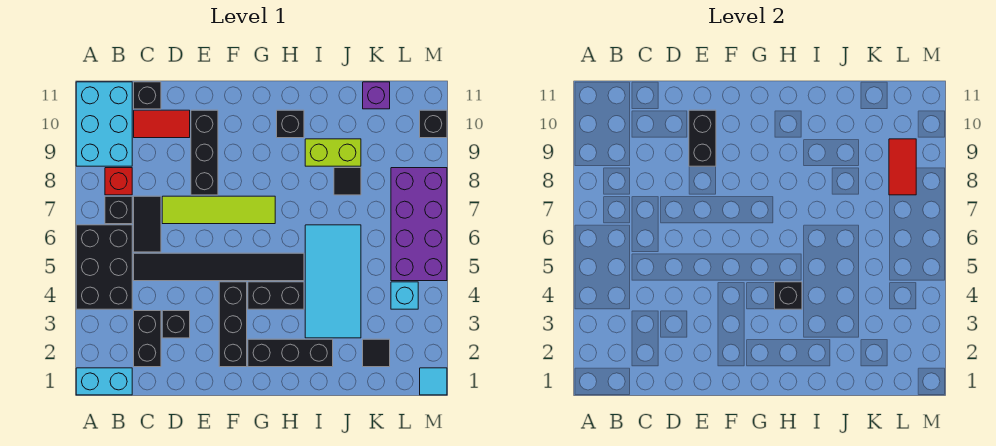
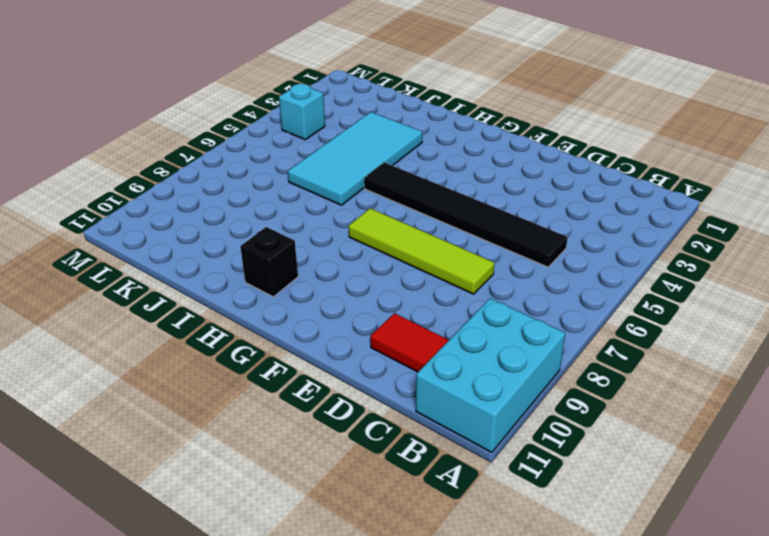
none -> cyan brick A1:B1 level 1
none -> black brick A4:B6 level 1
none -> black brick B7 level 1

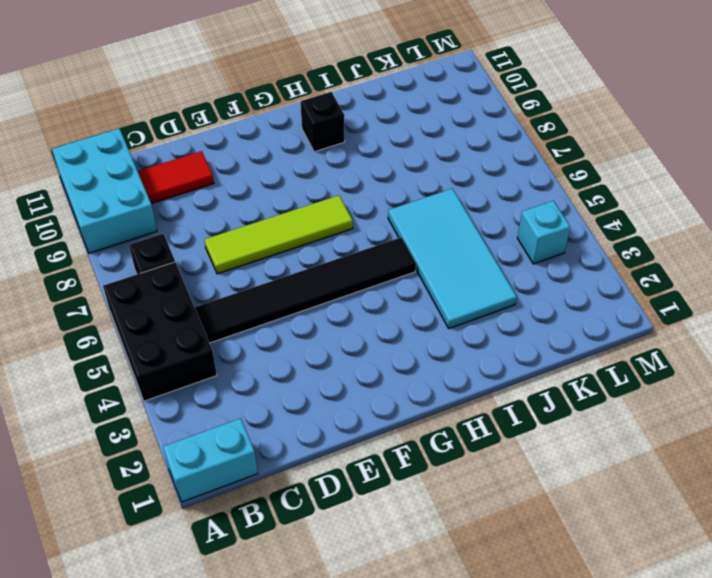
none -> red brick B8 level 1
none -> black brick C2:C3 level 1
none -> black tile C6:C7 level 1

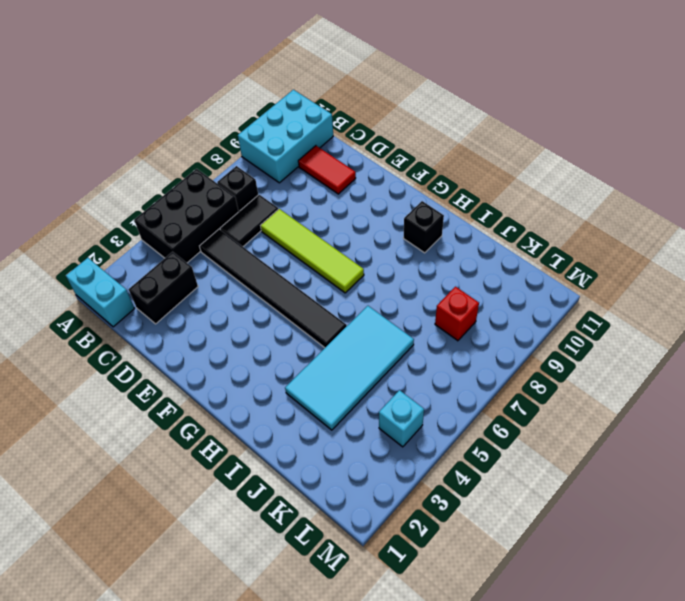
red brick K8 level 1 -> red brick B8 level 1
none -> black brick C11 level 1
none -> black brick D3 level 1
none -> black brick E8:E10 level 1

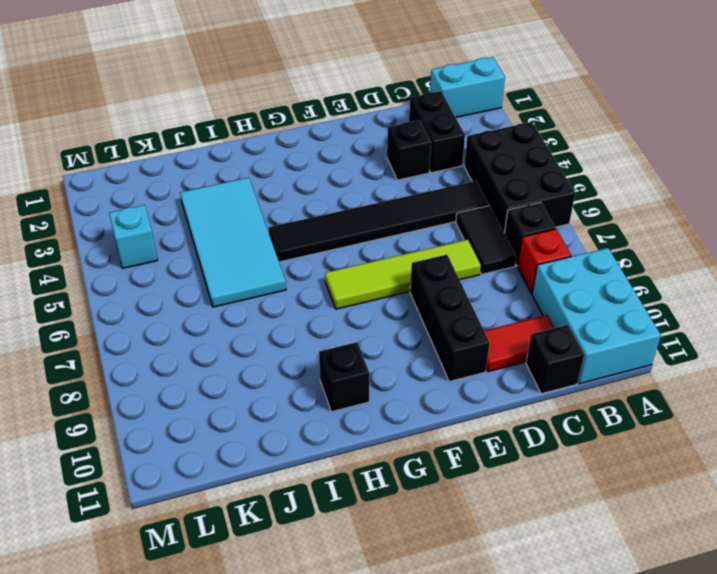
none -> black brick F2:F4 level 1
none -> black brick G2:I2 level 1
none -> black brick G4:H4 level 1

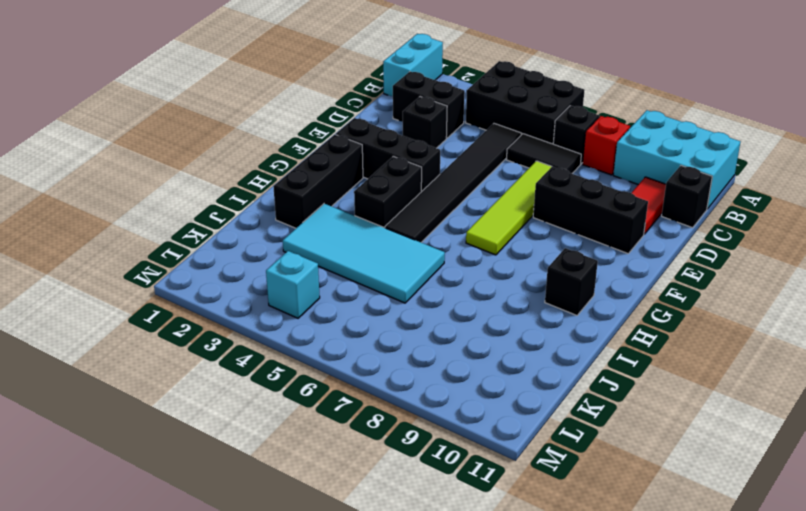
none -> lime brick I9:J9 level 1
none -> black tile J8 level 1
none -> black tile K2 level 1

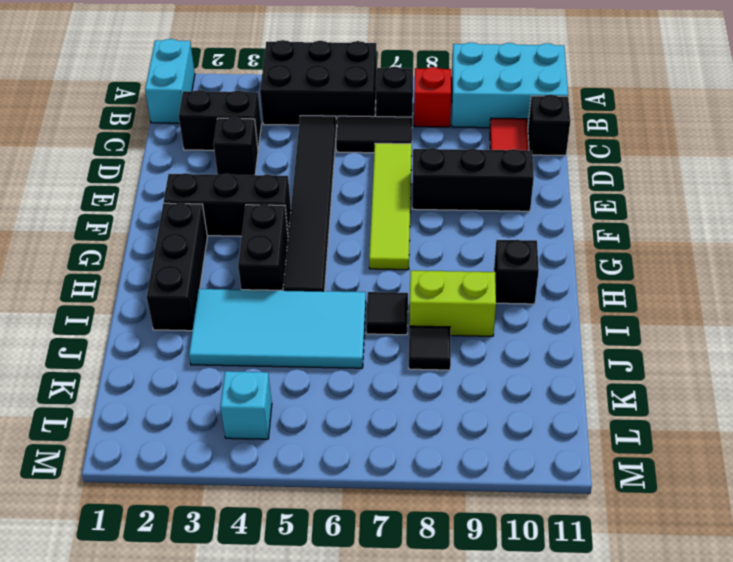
black tile I7 level 1 -> black tile K2 level 1
lime brick I8:I9 level 1 -> lime brick I9:J9 level 1
none -> purple brick K11 level 1
none -> purple brick L5:M8 level 1
none -> cyan tile M1 level 1

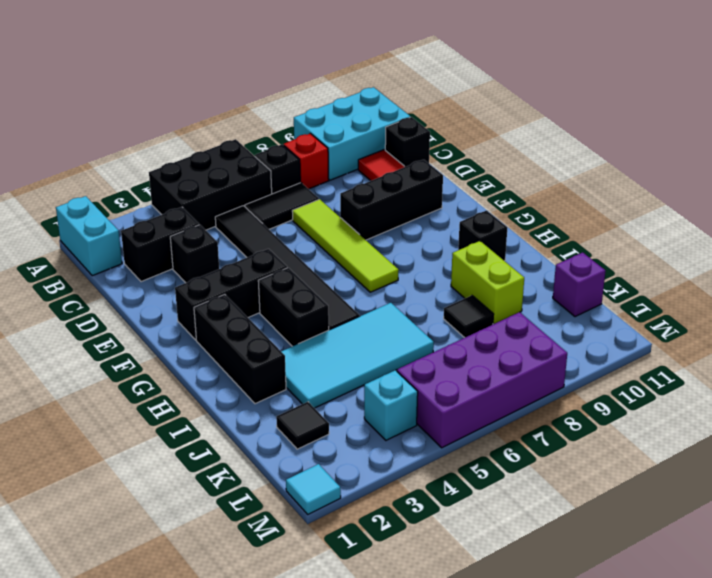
none -> black brick M10 level 1
none -> black brick E9:E10 level 2
none -> black brick H4 level 2

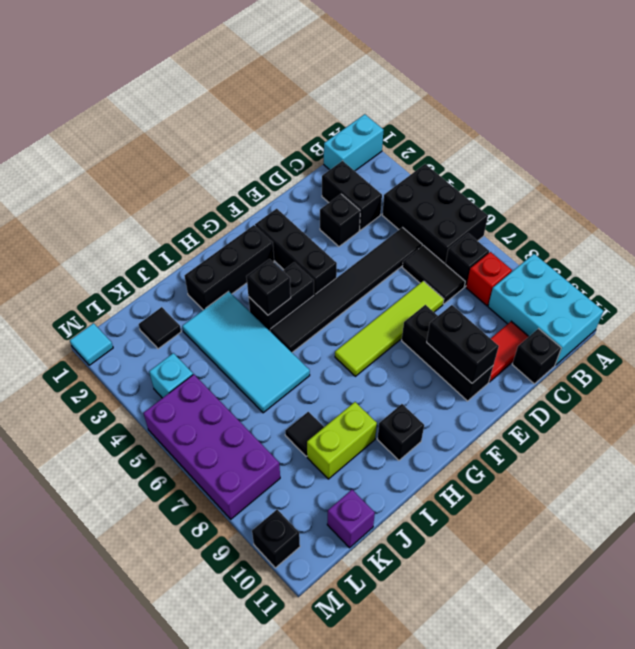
none -> red tile L8:L9 level 2

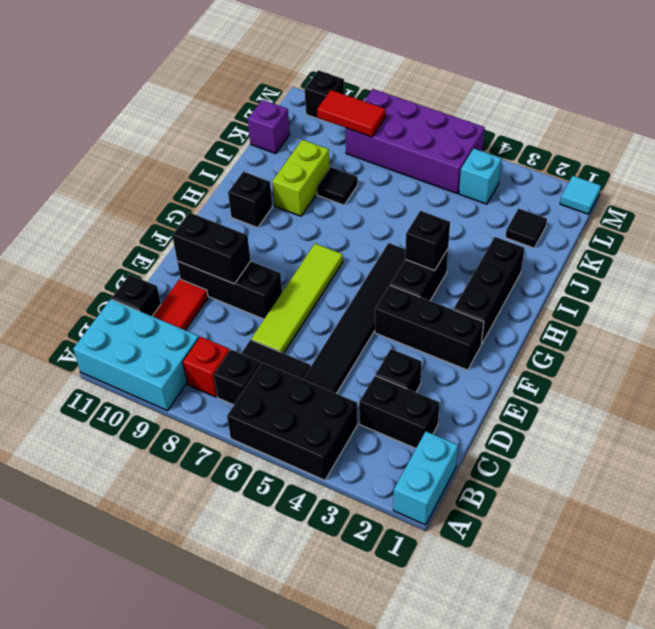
none -> cyan tile I3:J6 level 1

